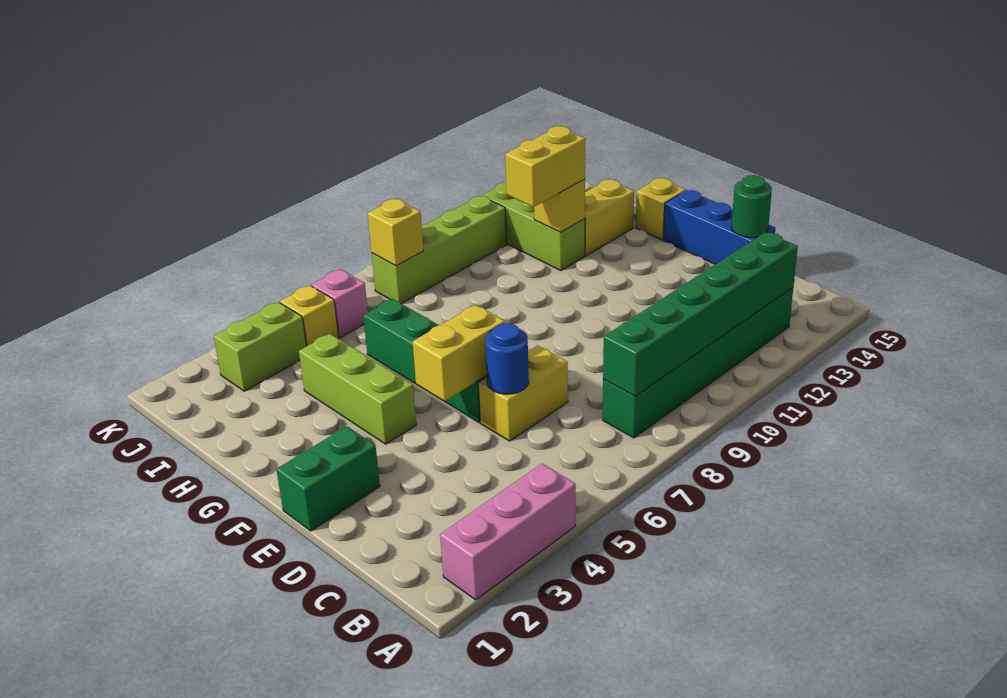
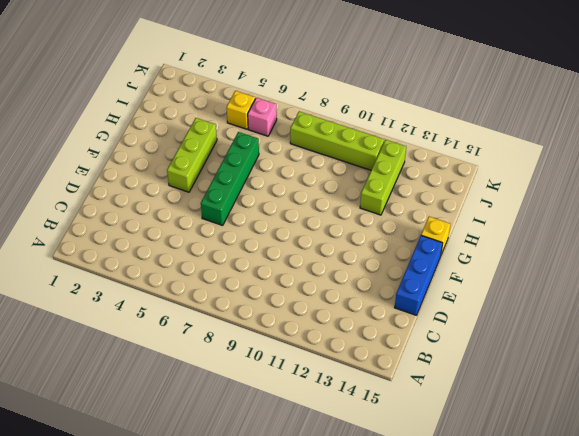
none -> pink brick A2:A4 level 1
none -> green brick B8:B13 level 1
none -> yellow brick D6:D7 level 1

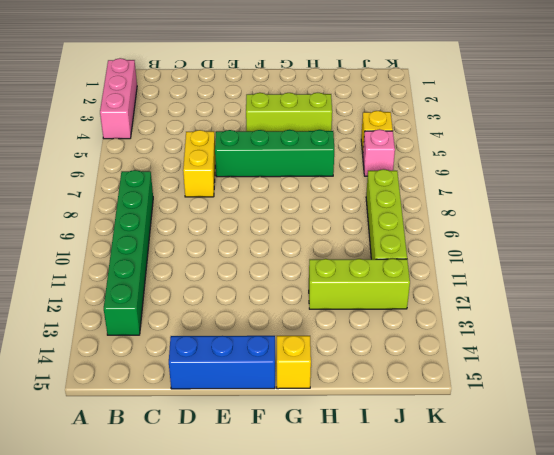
none -> green brick E1:E2 level 1
none -> yellow brick H13:H14 level 1
none -> lime brick J3:J4 level 1

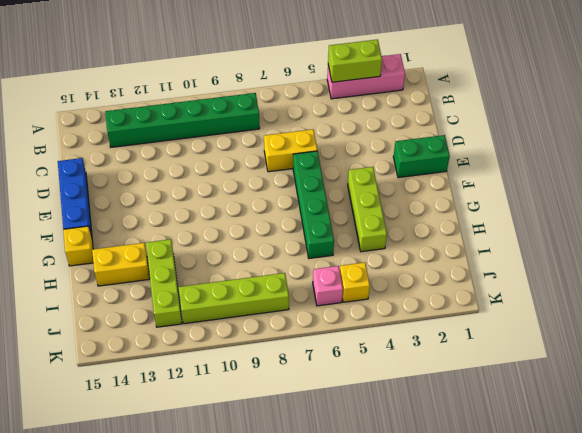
lime brick A3:A4 level 2 -> lime brick J3:J4 level 1
none -> green brick B8:B13 level 2
none -> blue round brick D6 level 2
none -> green round brick D15 level 2

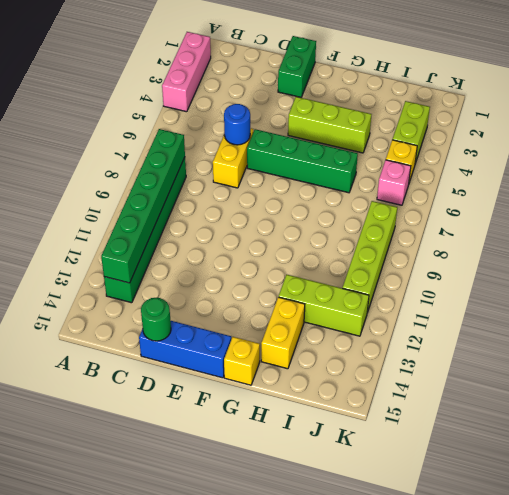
none -> yellow brick E5:E6 level 2
none -> yellow brick H12 level 2
none -> yellow brick J8 level 2

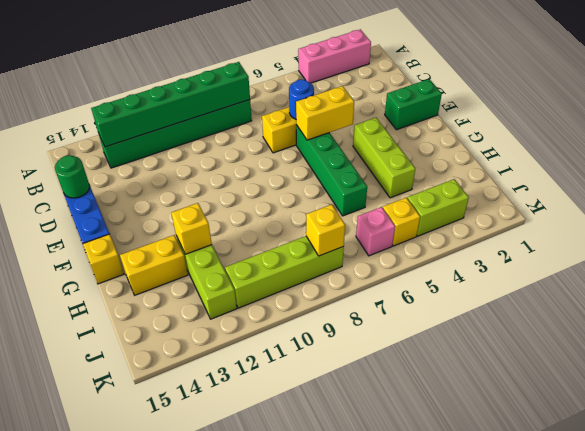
none -> yellow brick H11:H12 level 3

